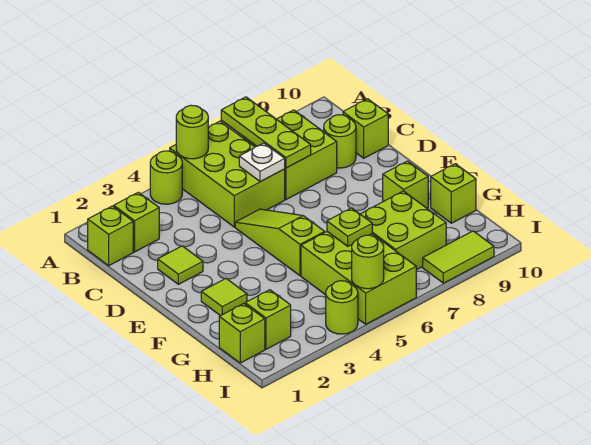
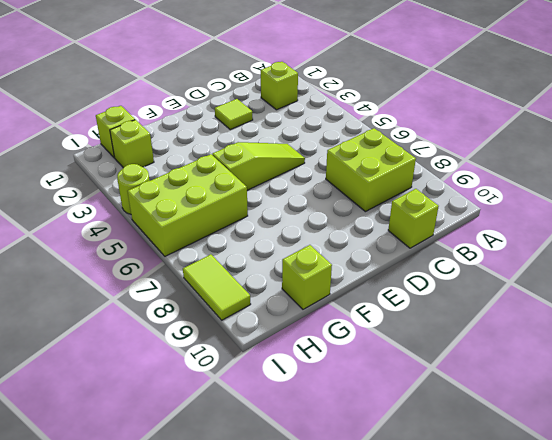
none -> lime round brick A4 level 1
none -> lime brick A5:C6 level 1
none -> lime brick B1 level 1

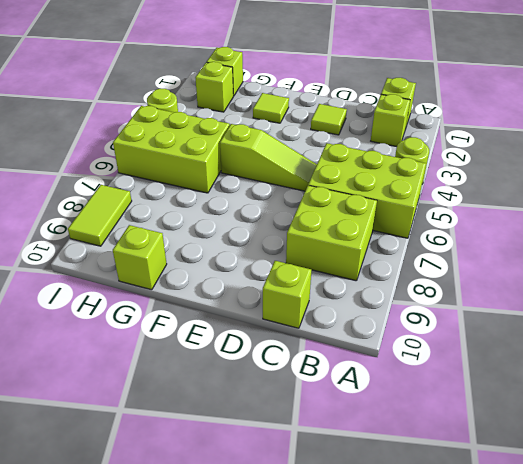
none -> lime round brick C9 level 1
none -> lime brick F9 level 1
none -> lime brick G7:H8 level 1

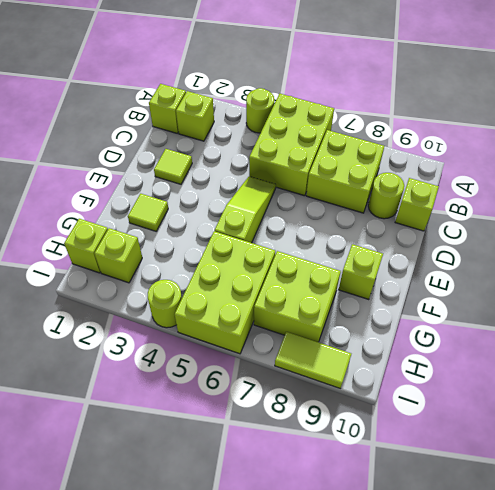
none -> lime brick G10 level 1
none -> lime round brick A5 level 2
none -> lime plate A7:C7 level 2

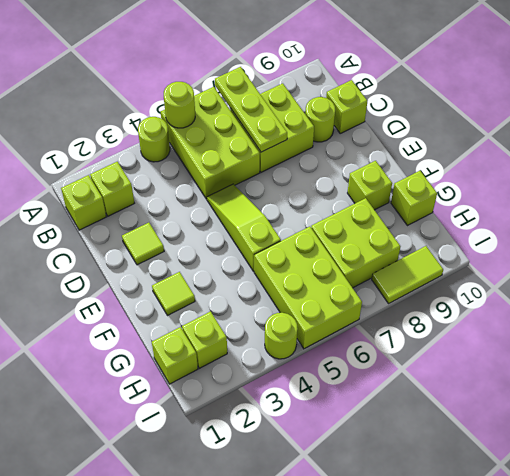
none -> white plate C6 level 2
none -> lime plate G6 level 2
none -> lime round brick I5 level 2

